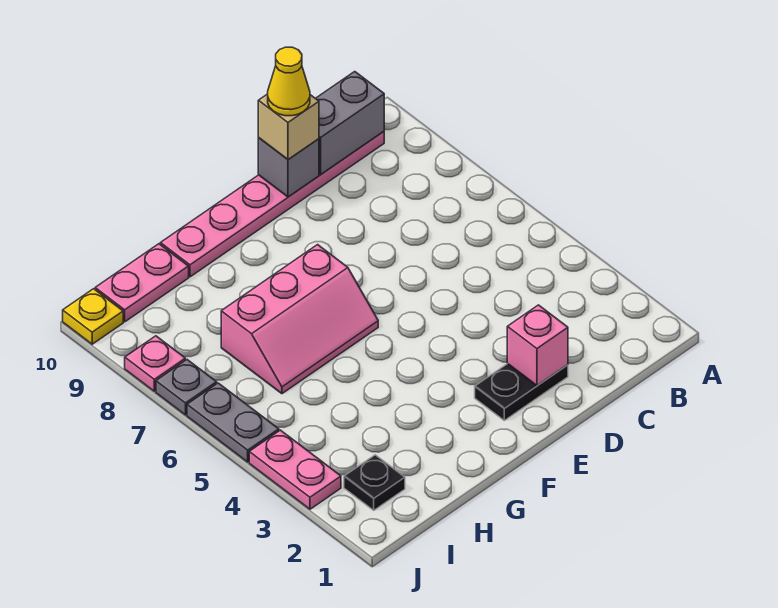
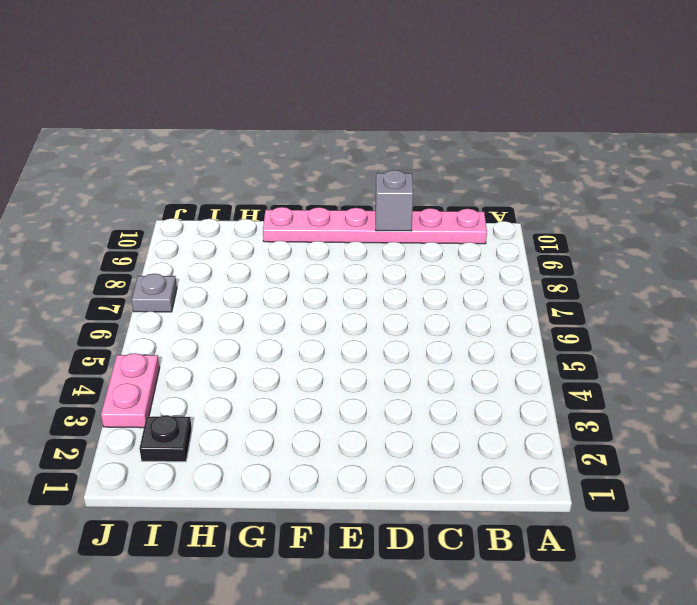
none -> black plate D2:E2 level 1
none -> pink slope F6:H7 level 1 top 7
none -> pink plate H10:I10 level 1

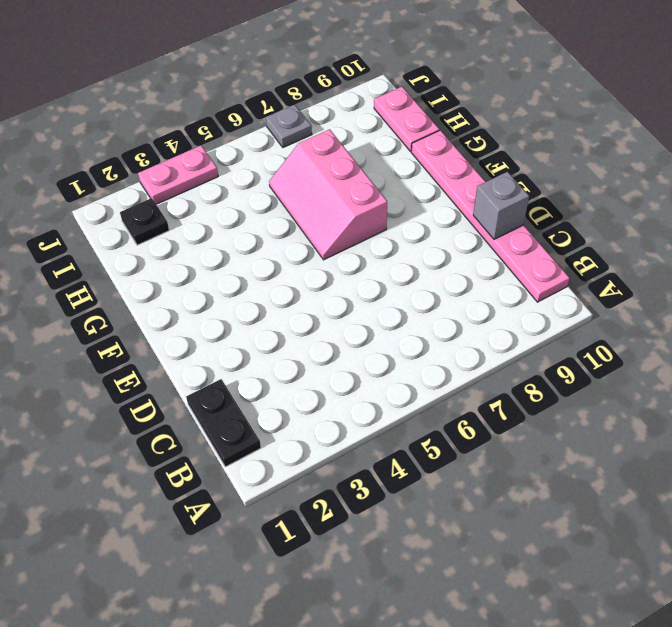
black plate B1:C1 level 1 -> black plate D2:E2 level 1
none -> grey plate J5:J6 level 1
none -> pink plate J8 level 1
none -> yellow plate J10 level 1

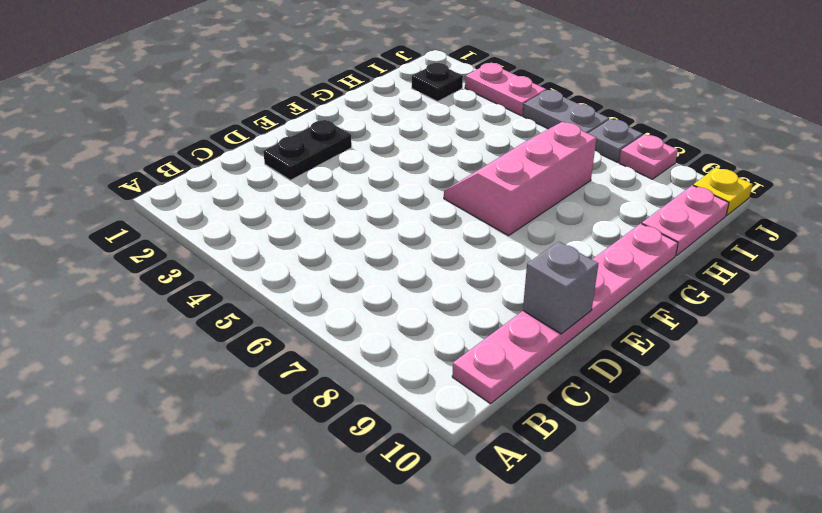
none -> grey brick B10:C10 level 2
none -> pink brick D2 level 2
none -> tan brick D10 level 3

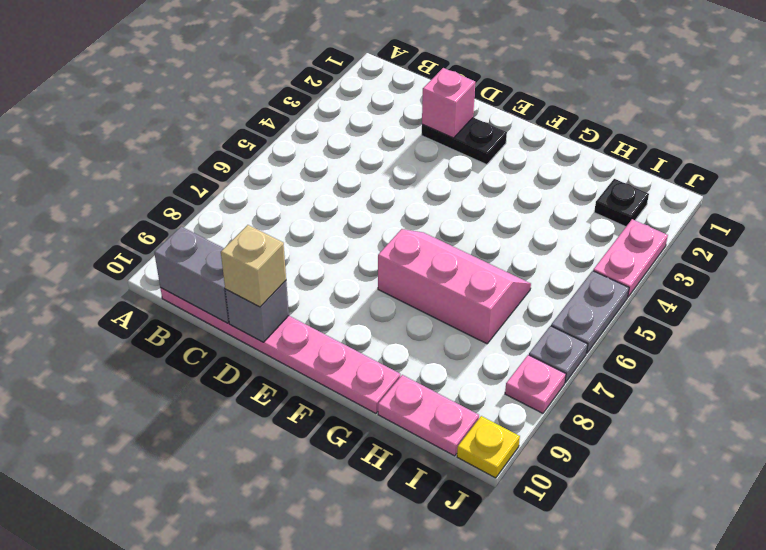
none -> yellow cone D10 level 4

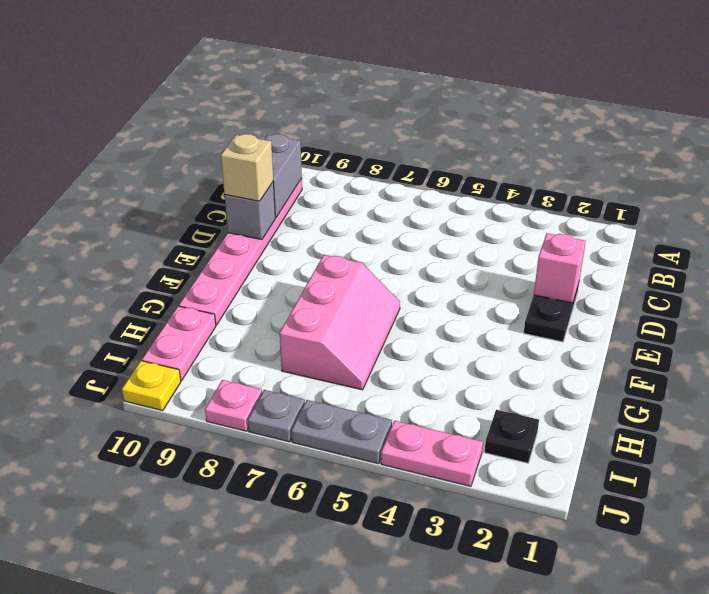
none -> yellow cone D10 level 4

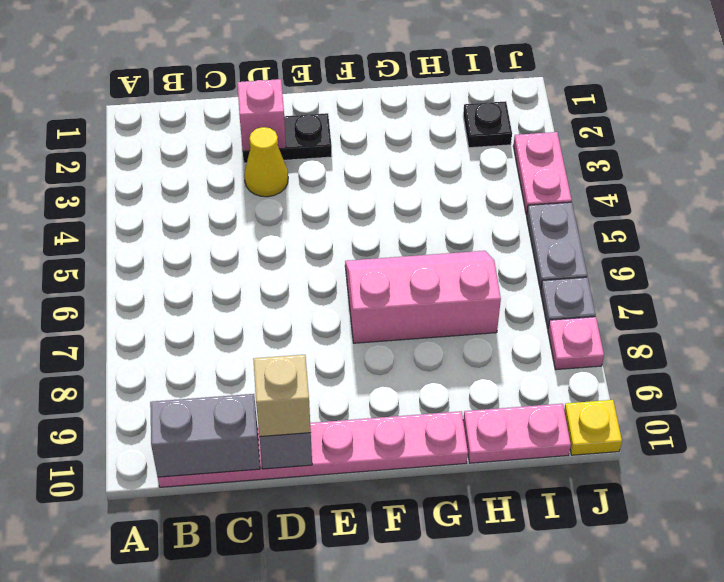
yellow cone D3 level 1 -> yellow cone D10 level 4

